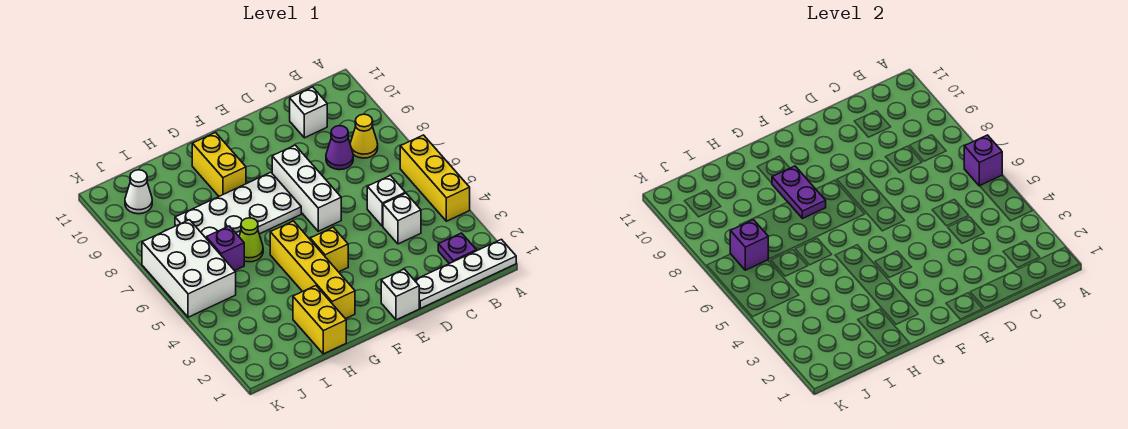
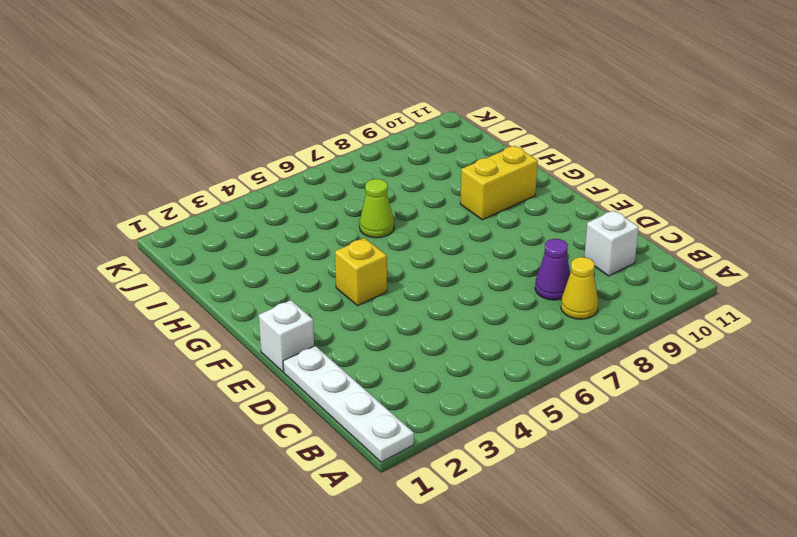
none -> yellow brick A4:A6 level 1
none -> purple plate B2 level 1
none -> white brick C4 level 1

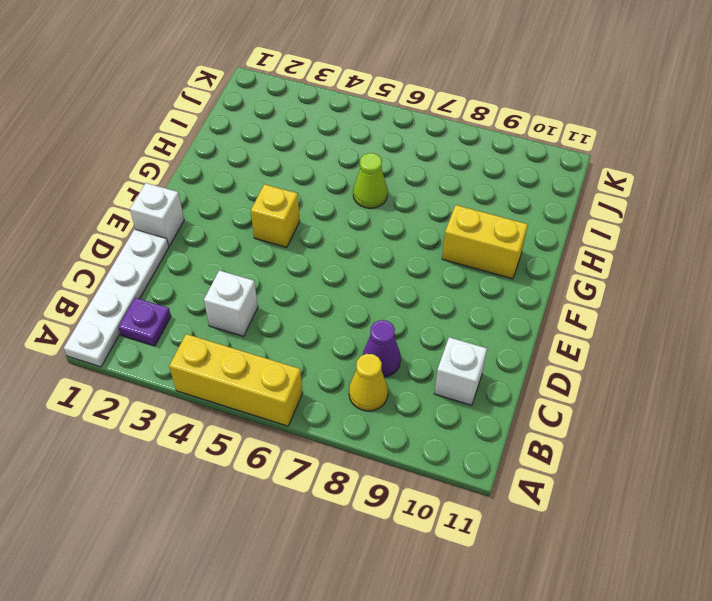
none -> white brick C5 level 1
none -> white brick E6:E8 level 1
none -> white plate F7:I8 level 1

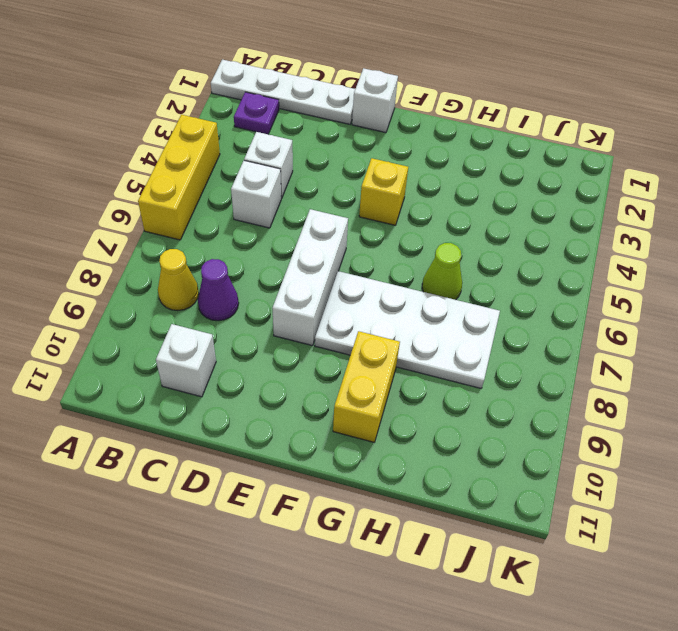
none -> yellow brick G2:G5 level 1
none -> yellow brick H1:H2 level 1
none -> purple brick I6 level 1

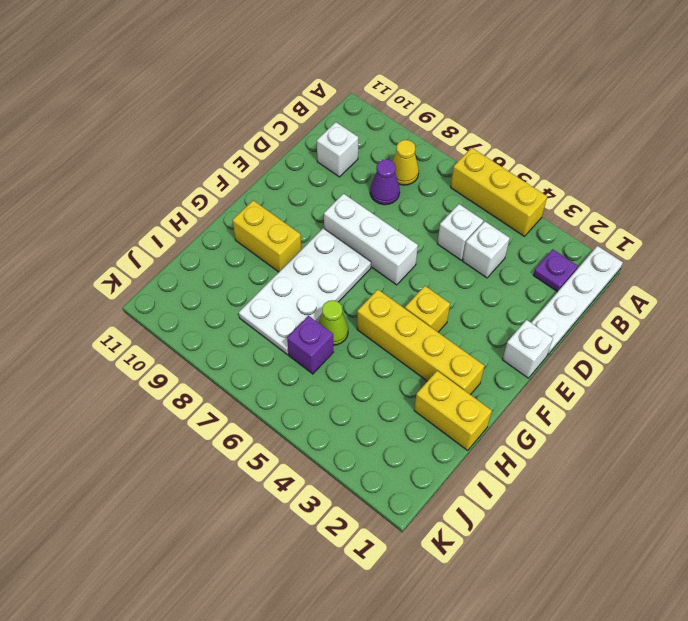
none -> white brick J5:K7 level 1
none -> white cone J10 level 1
none -> purple brick A6 level 2

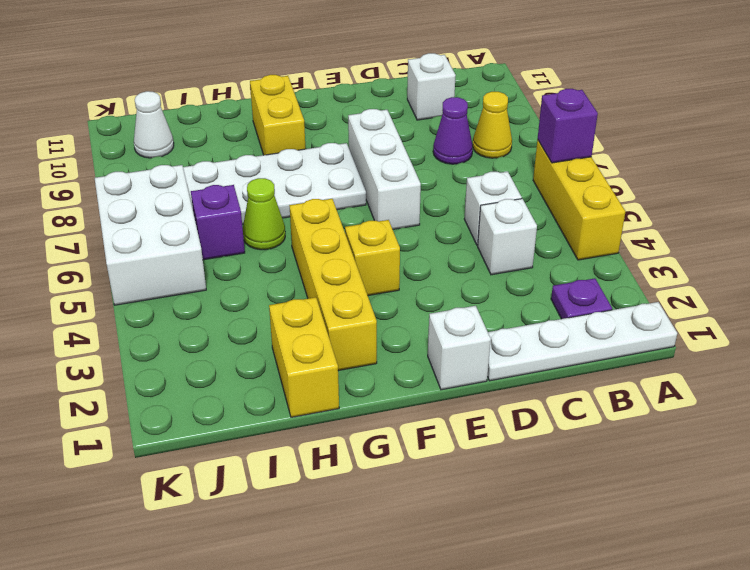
none -> purple plate G8:G9 level 2
none -> purple brick J7 level 2

